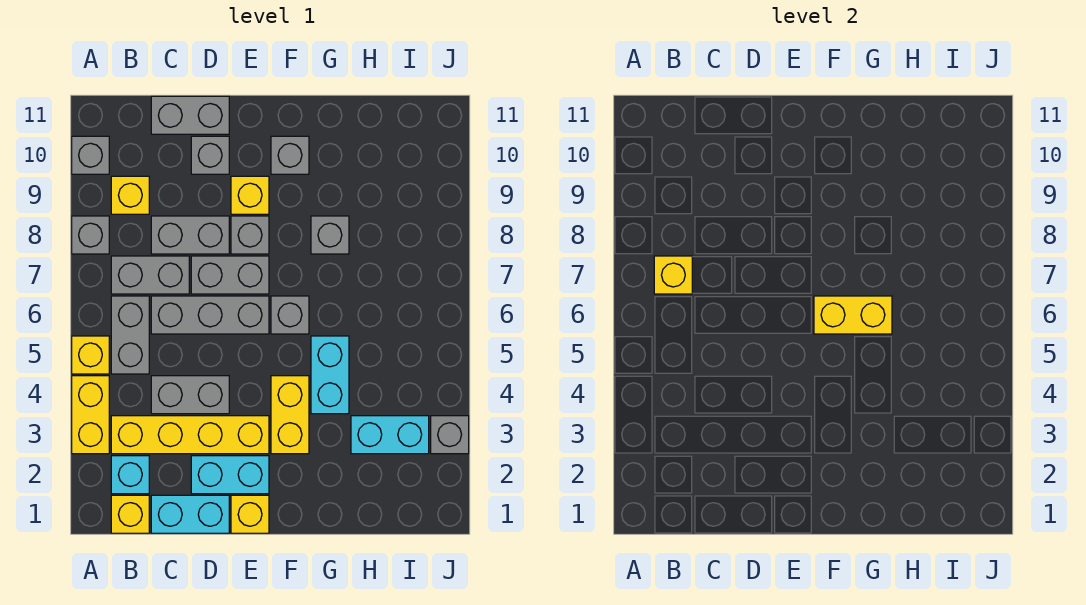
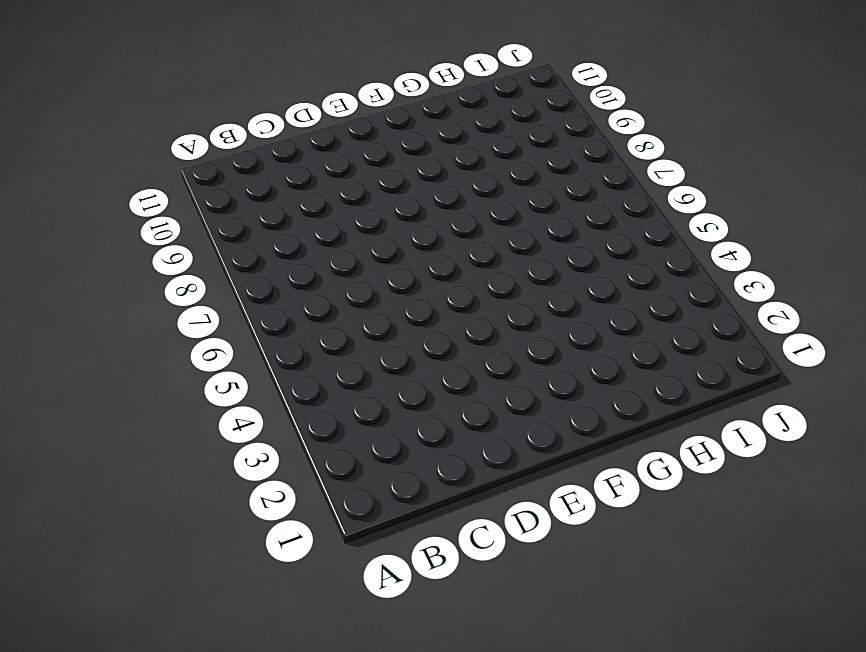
none -> yellow brick A3:A4 level 1
none -> yellow brick A5 level 1
none -> grey brick A8 level 1
none -> grey brick A10 level 1

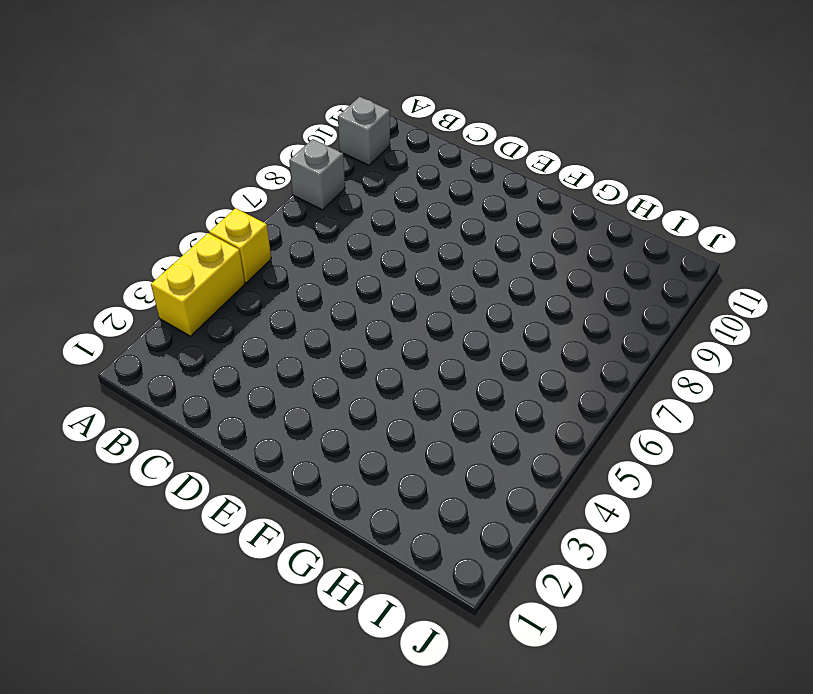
none -> yellow brick B1 level 1
none -> cyan brick B2 level 1
none -> yellow brick B3:E3 level 1
none -> grey brick B5:B6 level 1

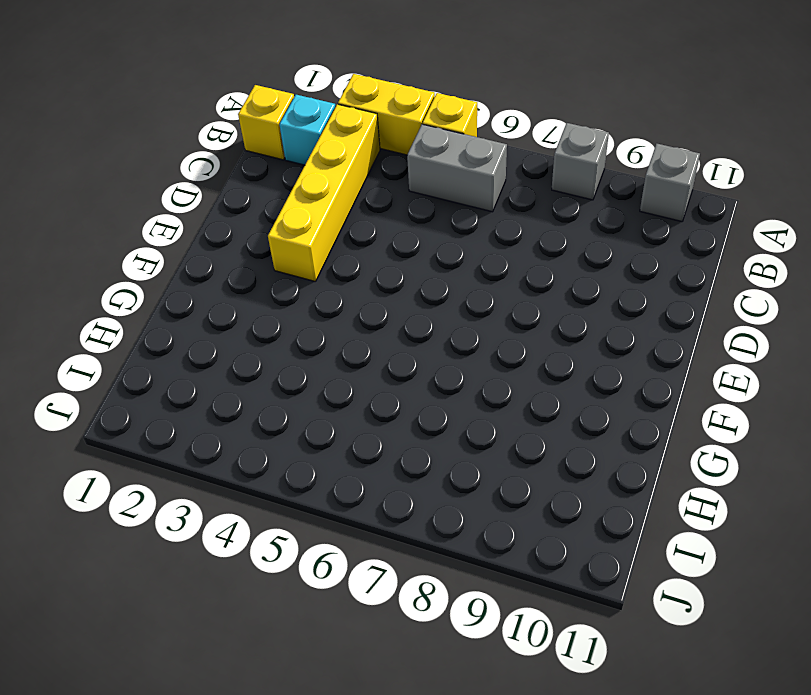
none -> grey brick B7:C7 level 1
none -> yellow brick B9 level 1
none -> cyan brick C1:D1 level 1
none -> grey brick C4:D4 level 1

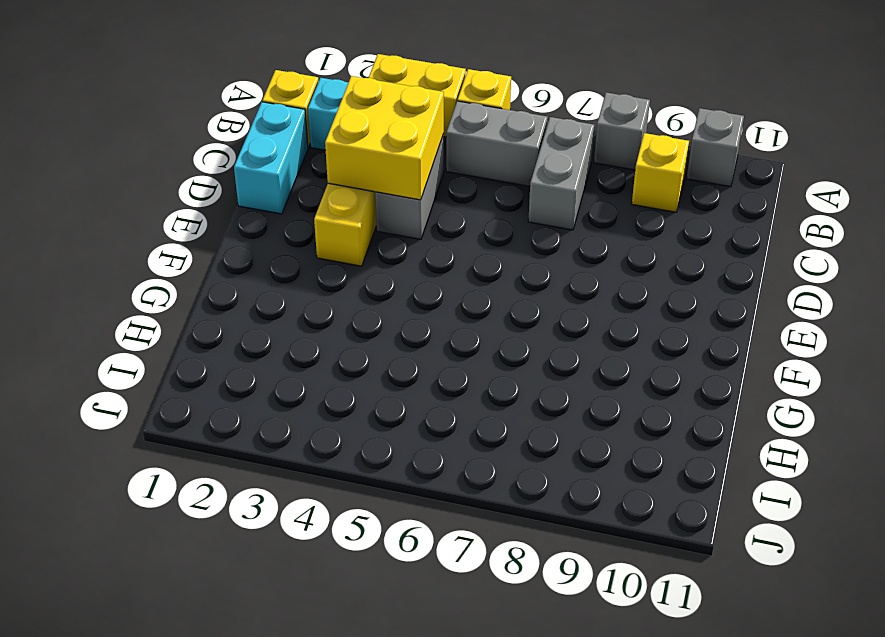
yellow brick C3:D4 level 2 -> none
none -> grey brick C6:E6 level 1
none -> grey brick C8:D8 level 1
none -> grey brick C11:D11 level 1
none -> cyan brick D2:E2 level 1

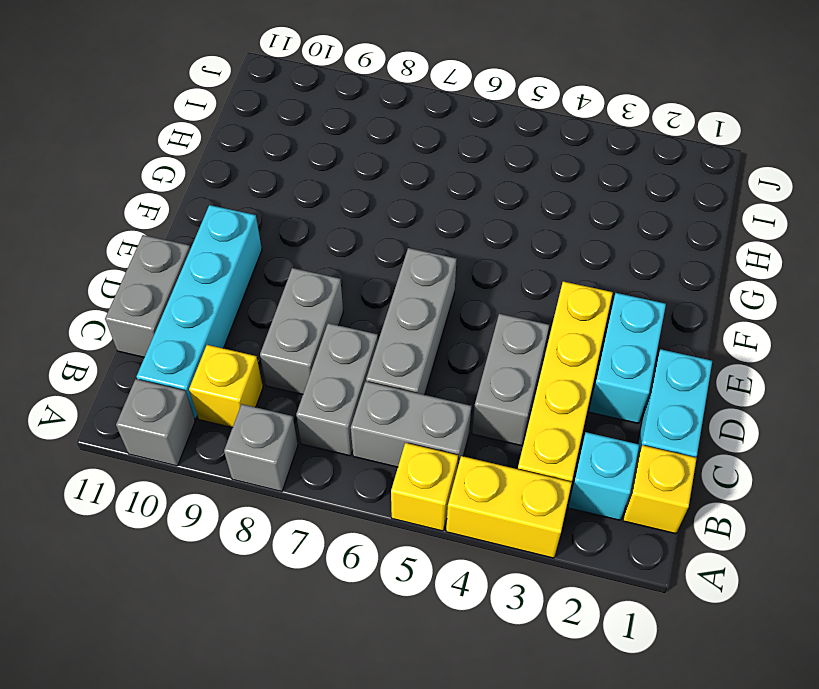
cyan brick B10:E10 level 1 -> grey brick D10 level 1
none -> grey brick D7:E7 level 1
none -> yellow brick E1 level 1
none -> grey brick E8 level 1
none -> yellow brick E9 level 1

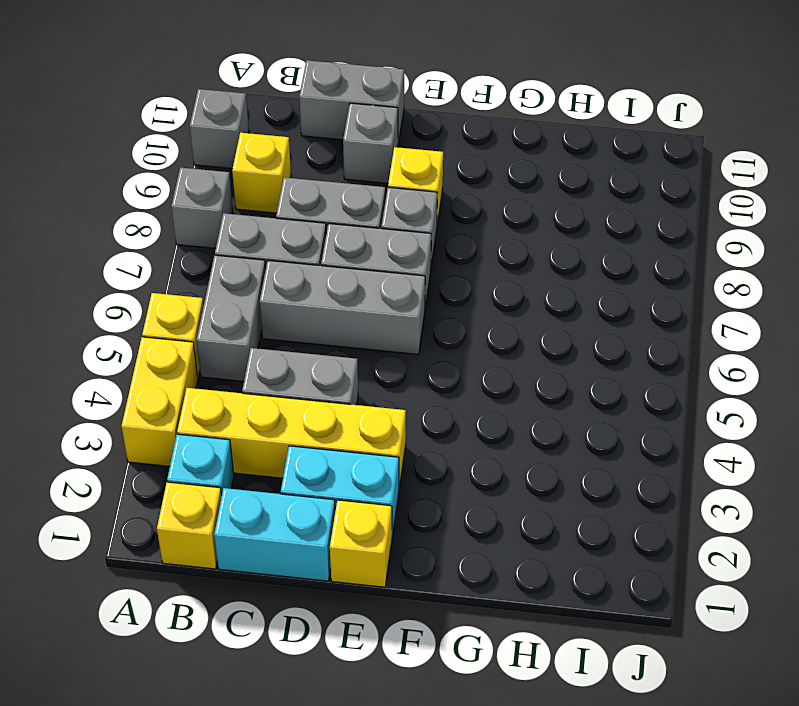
none -> yellow brick F3:F4 level 1
none -> grey brick F6 level 1
none -> grey brick F10 level 1
none -> cyan brick G4:G5 level 1

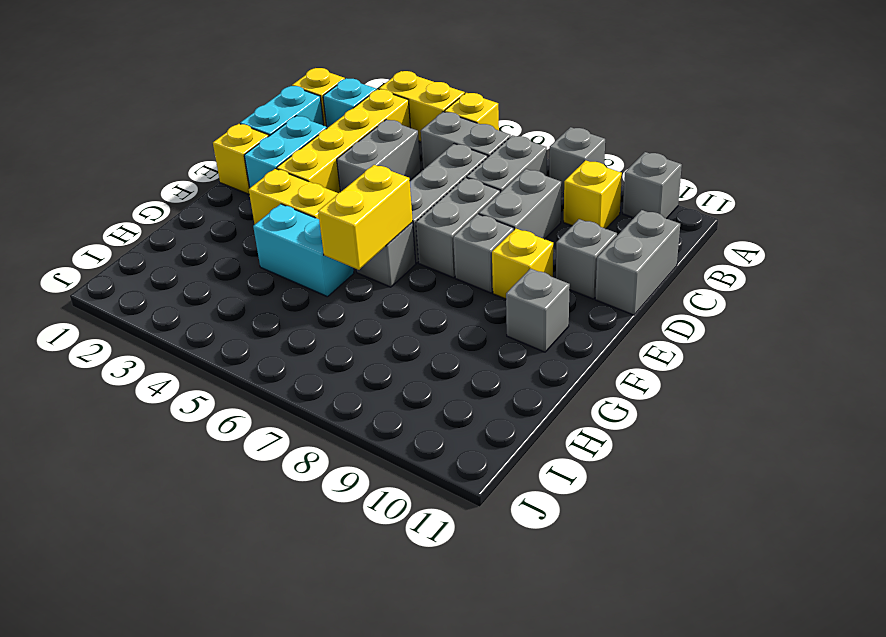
none -> grey brick G8 level 1
none -> cyan brick H3:I3 level 1
none -> grey brick J3 level 1
none -> yellow brick B7 level 2

